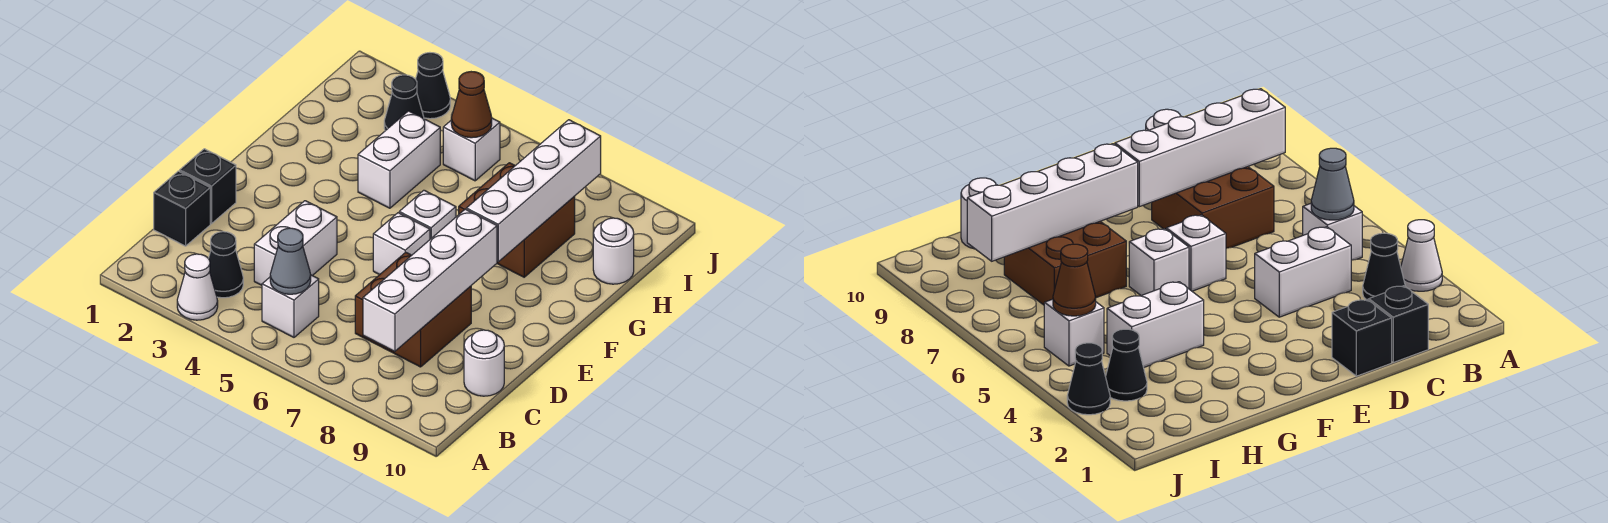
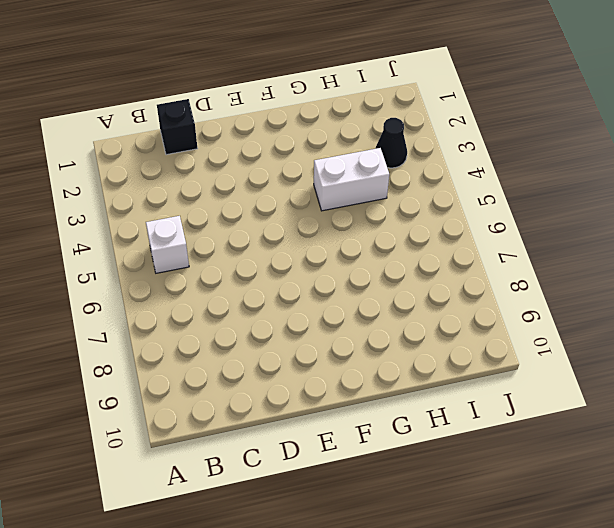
none -> white cone A3 level 1
none -> black cone B3 level 1
none -> white brick C4:D4 level 1

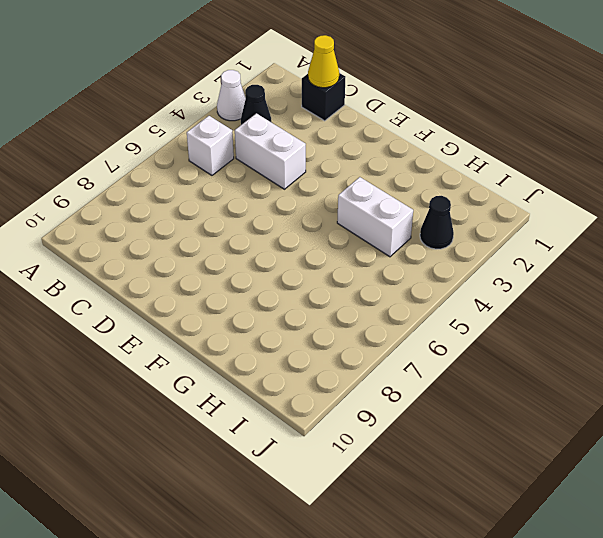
yellow cone C1 level 2 -> none
none -> brown brick C7:D8 level 1
none -> white round brick C10 level 1
none -> black brick D1 level 1

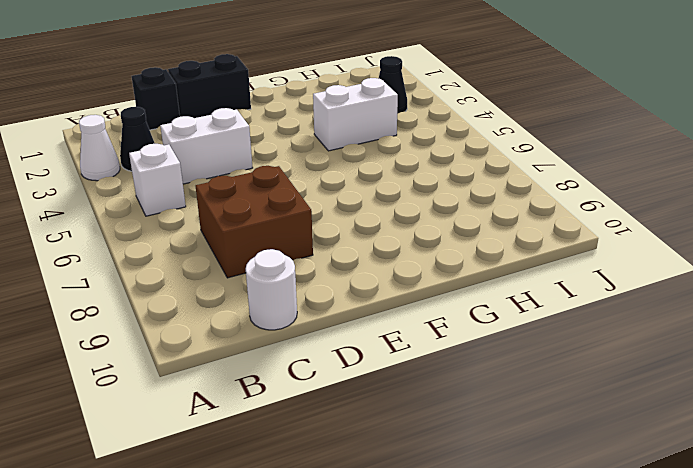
black brick D1:E1 level 1 -> black brick D1 level 1
none -> white brick E6 level 1
none -> white brick F6 level 1
none -> brown brick G7:H8 level 1

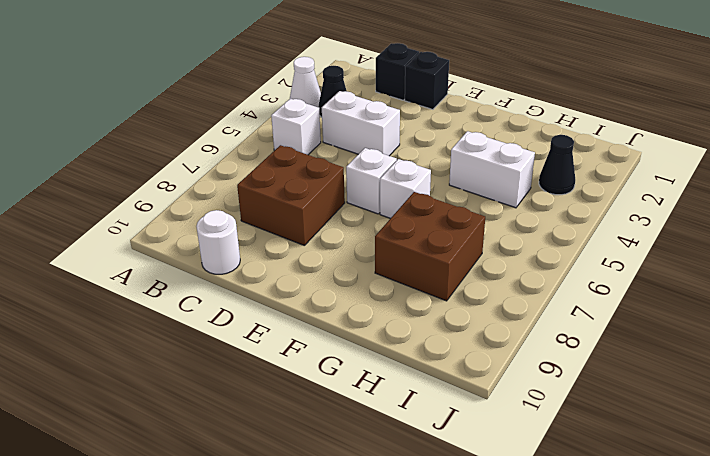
none -> white round brick H10 level 1
none -> white brick I5 level 1
none -> black cone J3 level 1

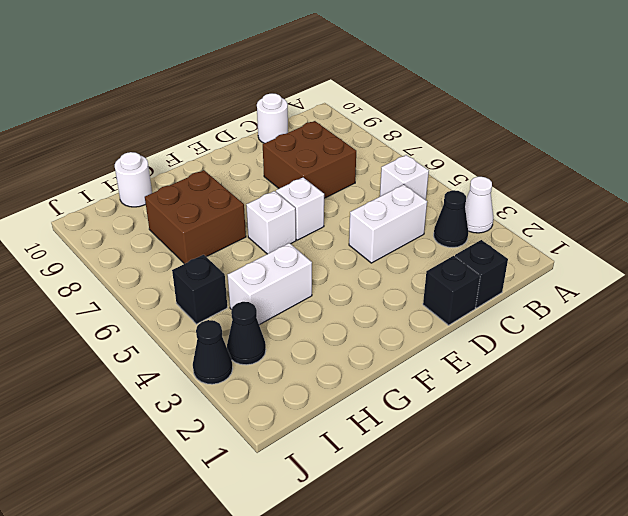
black brick I5 level 1 -> white brick I5 level 1
none -> grey cone B5 level 2
none -> white brick B8:E8 level 2
none -> white brick F8:I8 level 2

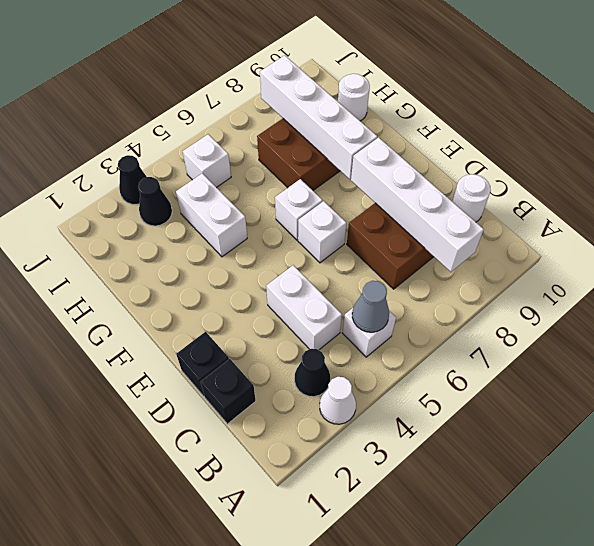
none -> brown cone I5 level 2

